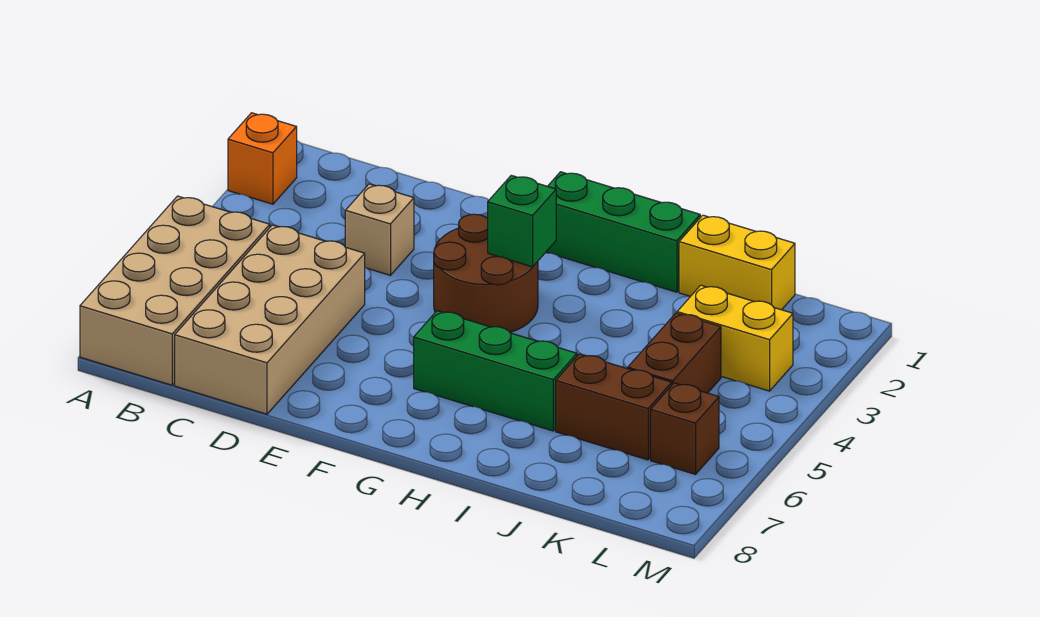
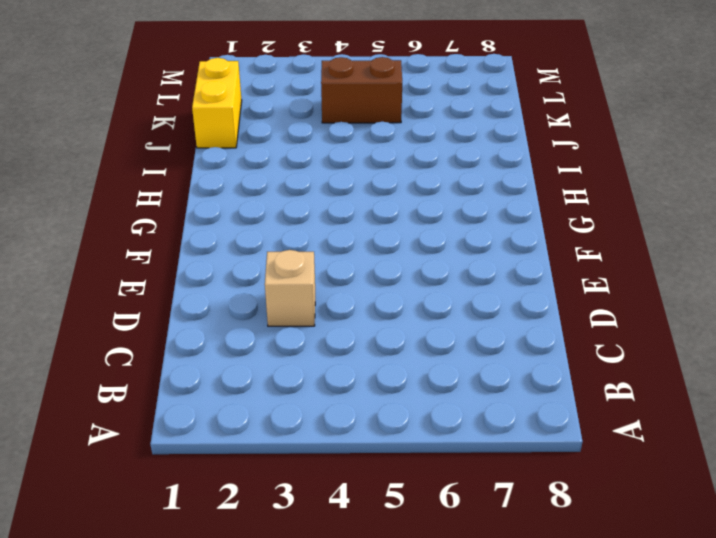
none -> orange brick A2 level 1
none -> tan brick A5:B8 level 1
none -> tan brick C5:D8 level 1

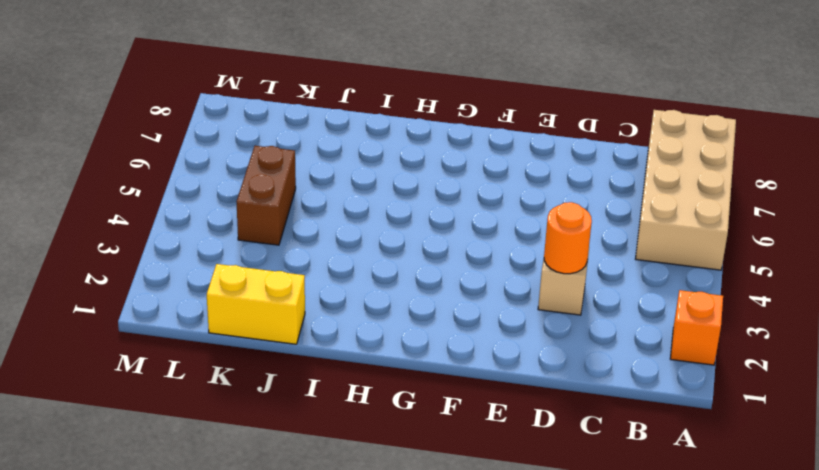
orange round brick D3 level 2 -> none
none -> tan brick C5:D8 level 1
none -> brown round brick F3:G4 level 1
none -> green brick G1:I1 level 1

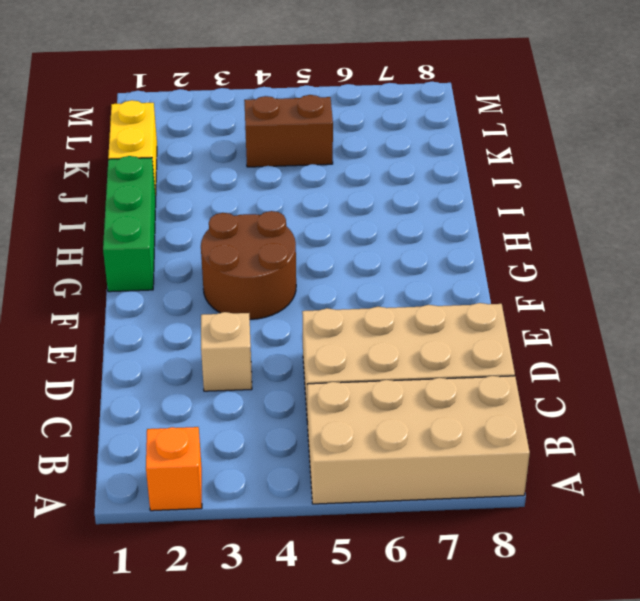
none -> green brick G6:I6 level 1
none -> brown brick J6:K6 level 1
none -> yellow brick K3:L3 level 1

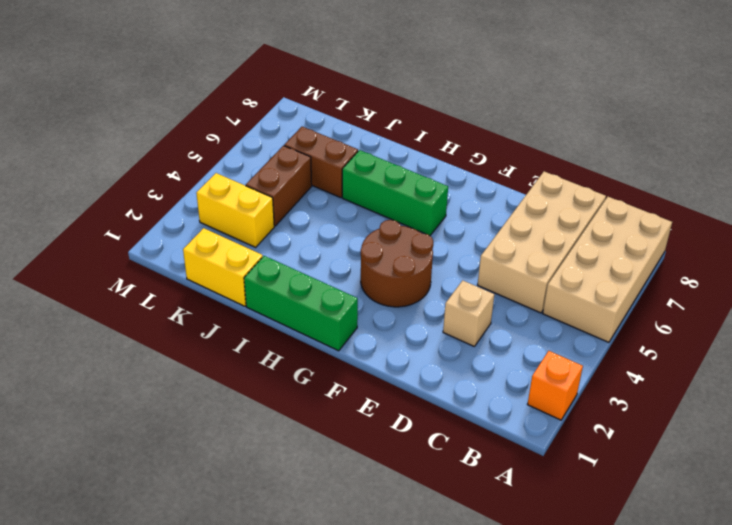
none -> brown brick L6 level 1
none -> green brick G3 level 2

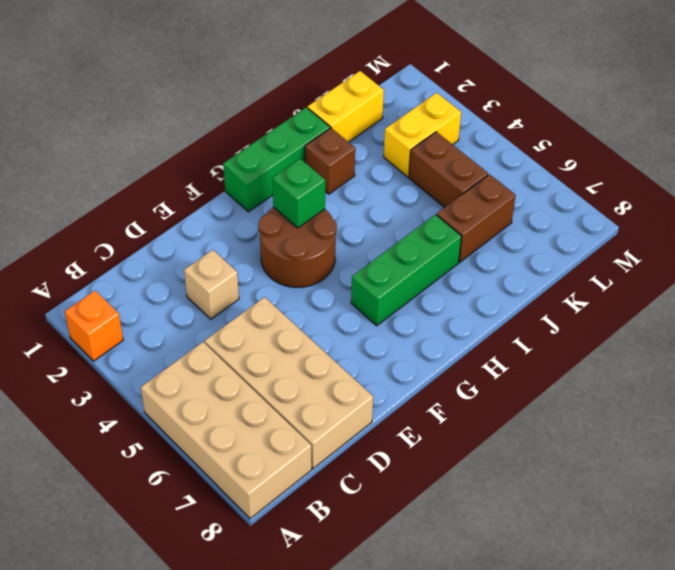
brown brick I2 level 1 -> brown brick L6 level 1

